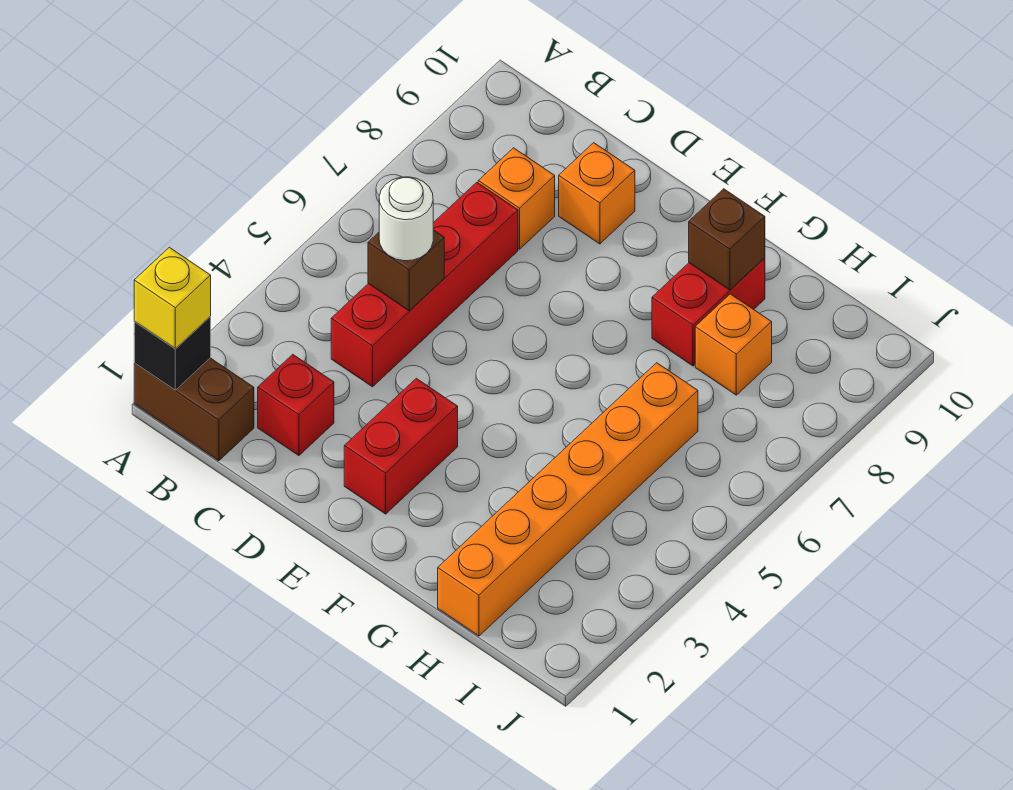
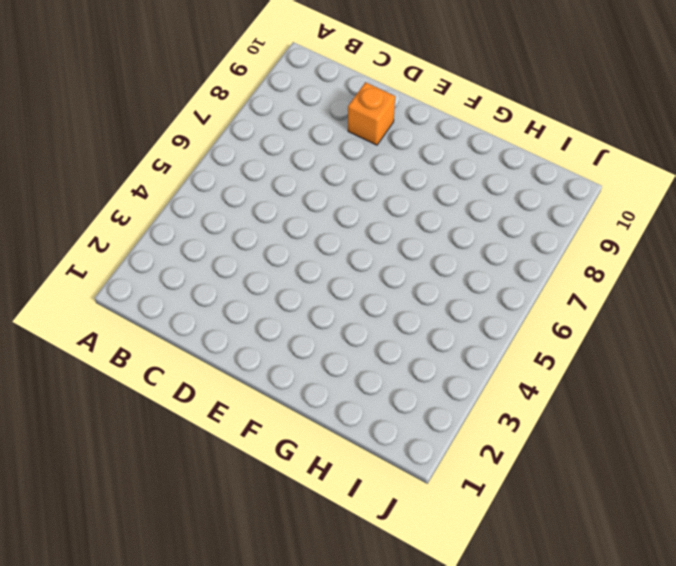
none -> brown brick A1:B1 level 1
none -> red brick C2 level 1
none -> red brick C4:C7 level 1

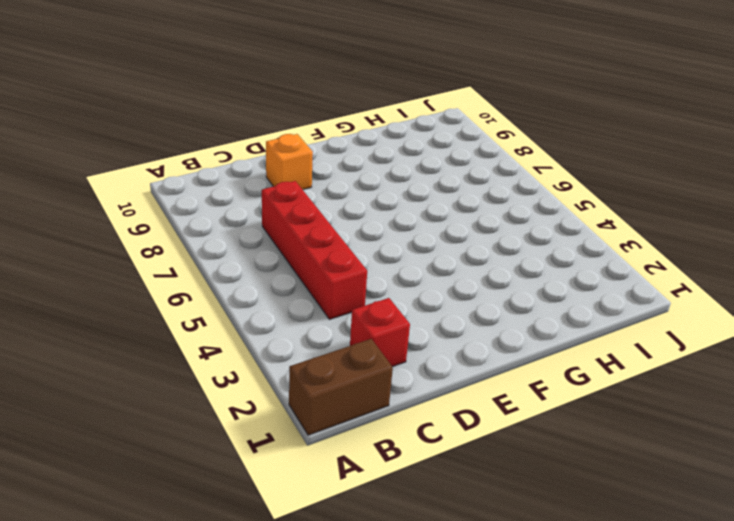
none -> orange brick C8 level 1
none -> red brick E2:E3 level 1
none -> red brick G8:G9 level 1

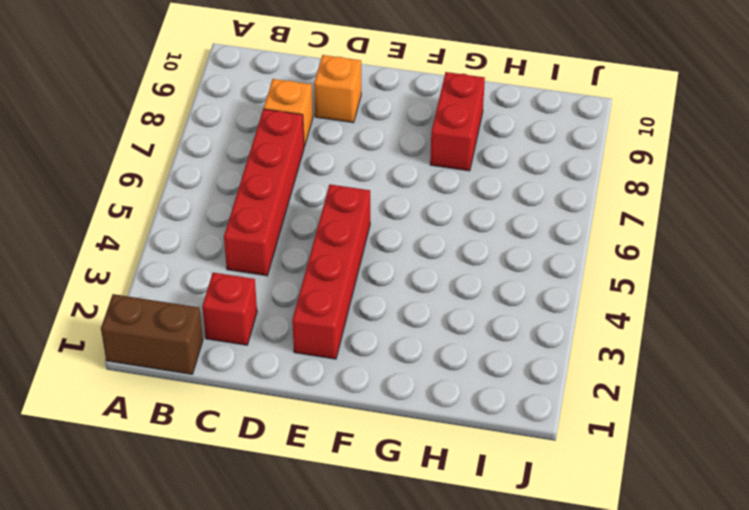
red brick E2:E5 level 1 -> red brick E2:E3 level 1
none -> orange brick H1:H6 level 1
none -> orange brick H8 level 1
none -> black brick A1 level 2

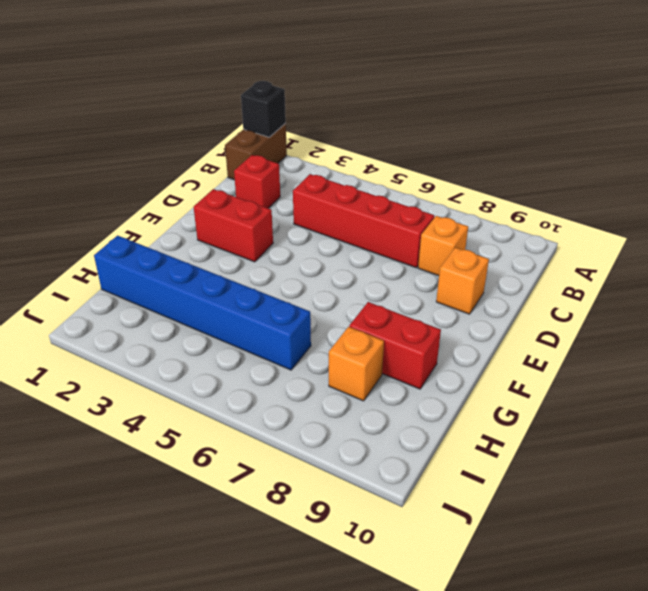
blue brick H1:H6 level 1 -> orange brick H1:H6 level 1
none -> brown brick C5 level 2
none -> brown brick G9 level 2
none -> yellow brick A1 level 3

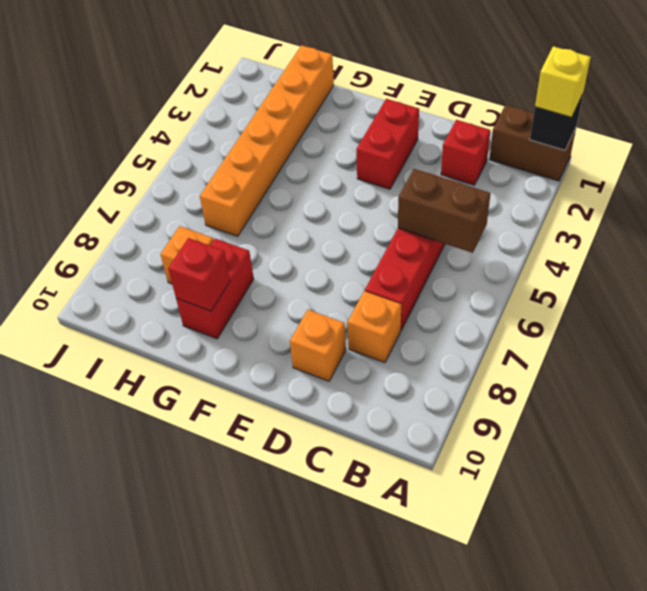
brown brick B5:C5 level 2 -> brown brick C5 level 2
red brick G9 level 2 -> brown brick G9 level 2
none -> white round brick C5 level 3

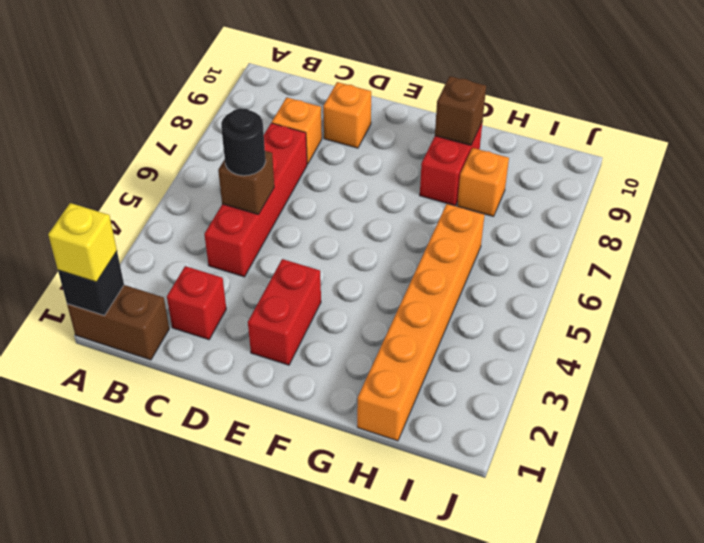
black round brick C5 level 3 -> white round brick C5 level 3

